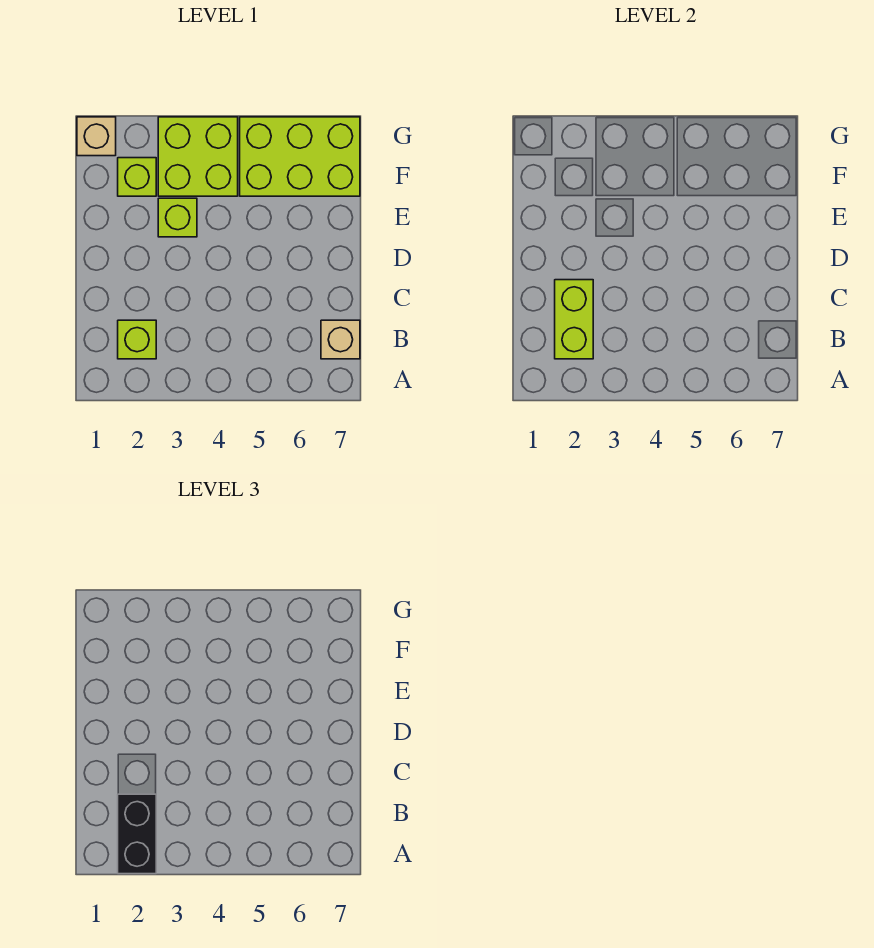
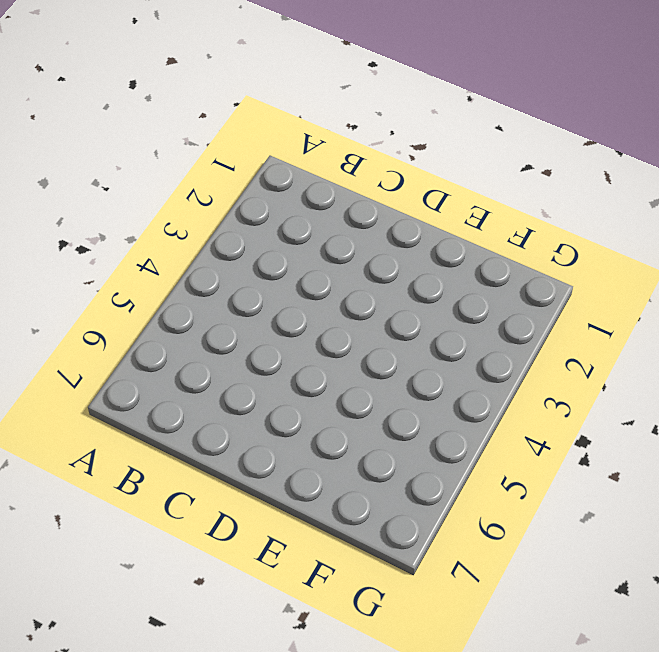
none -> lime brick B2 level 1
none -> tan brick B7 level 1

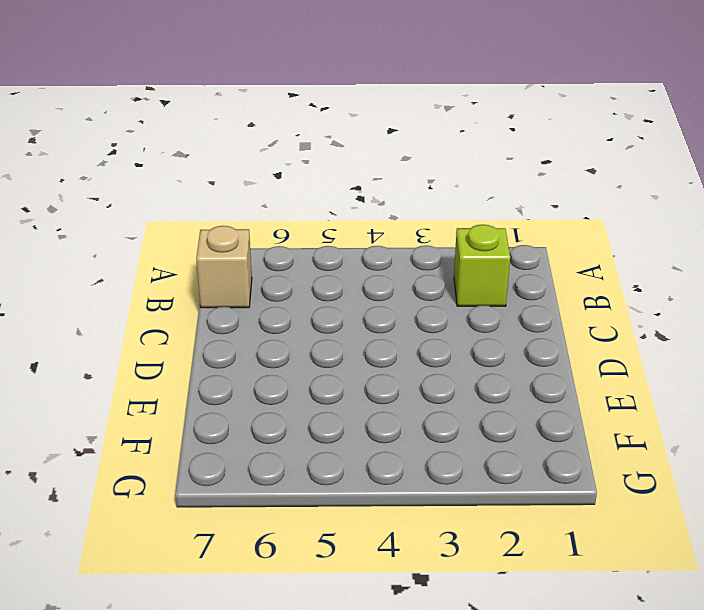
none -> lime brick E3 level 1
none -> lime brick F2 level 1

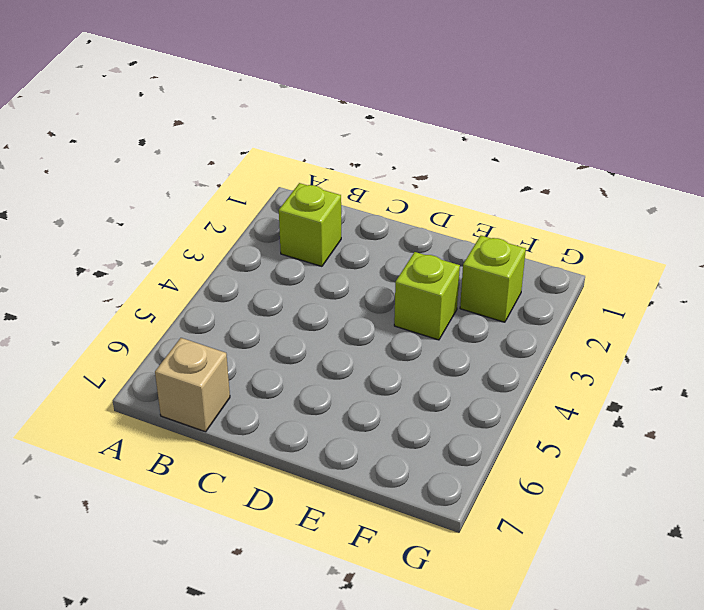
none -> lime brick F3:G4 level 1
none -> lime brick F5:G7 level 1

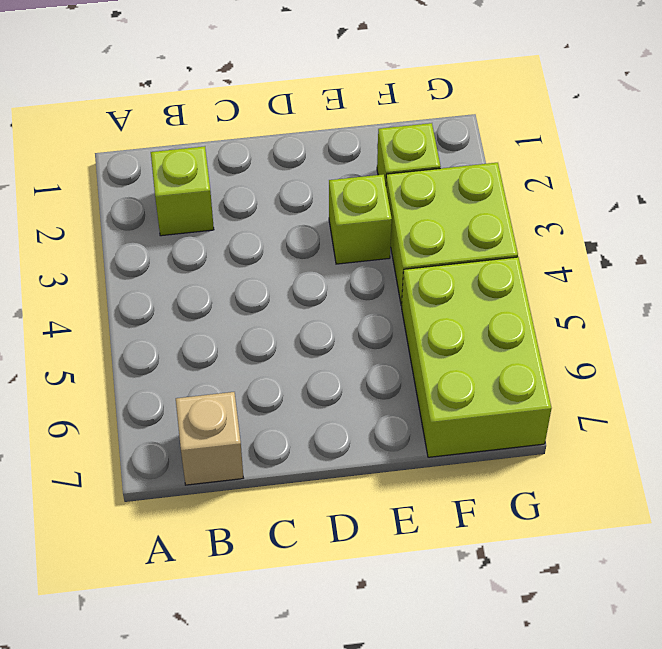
none -> tan brick G1 level 1
none -> lime brick B2:C2 level 2

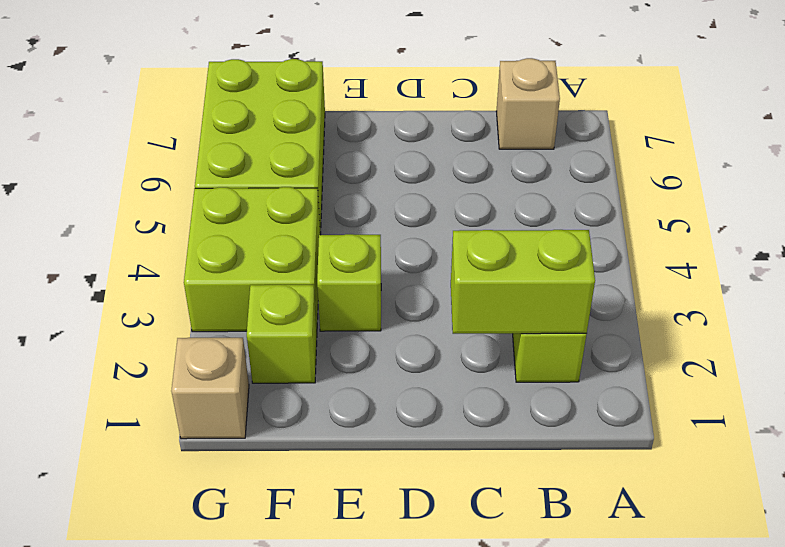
none -> black brick A2:B2 level 3

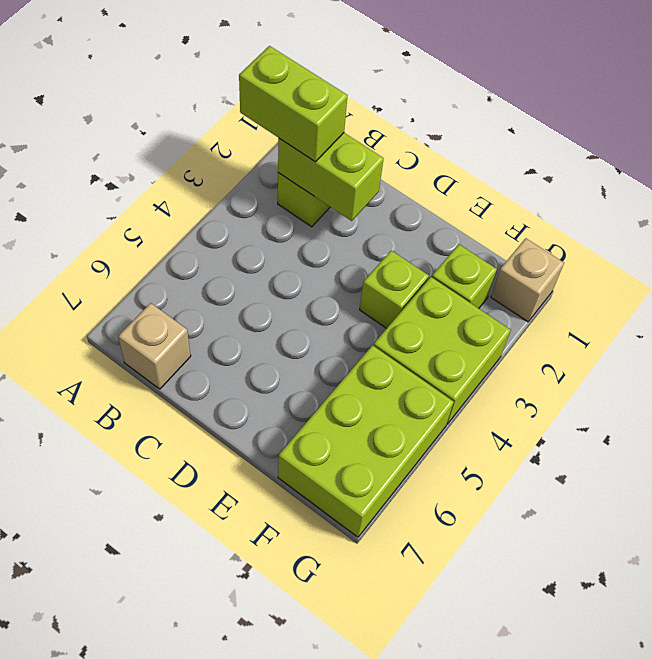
lime brick A2:B2 level 3 -> black brick A2:B2 level 3

